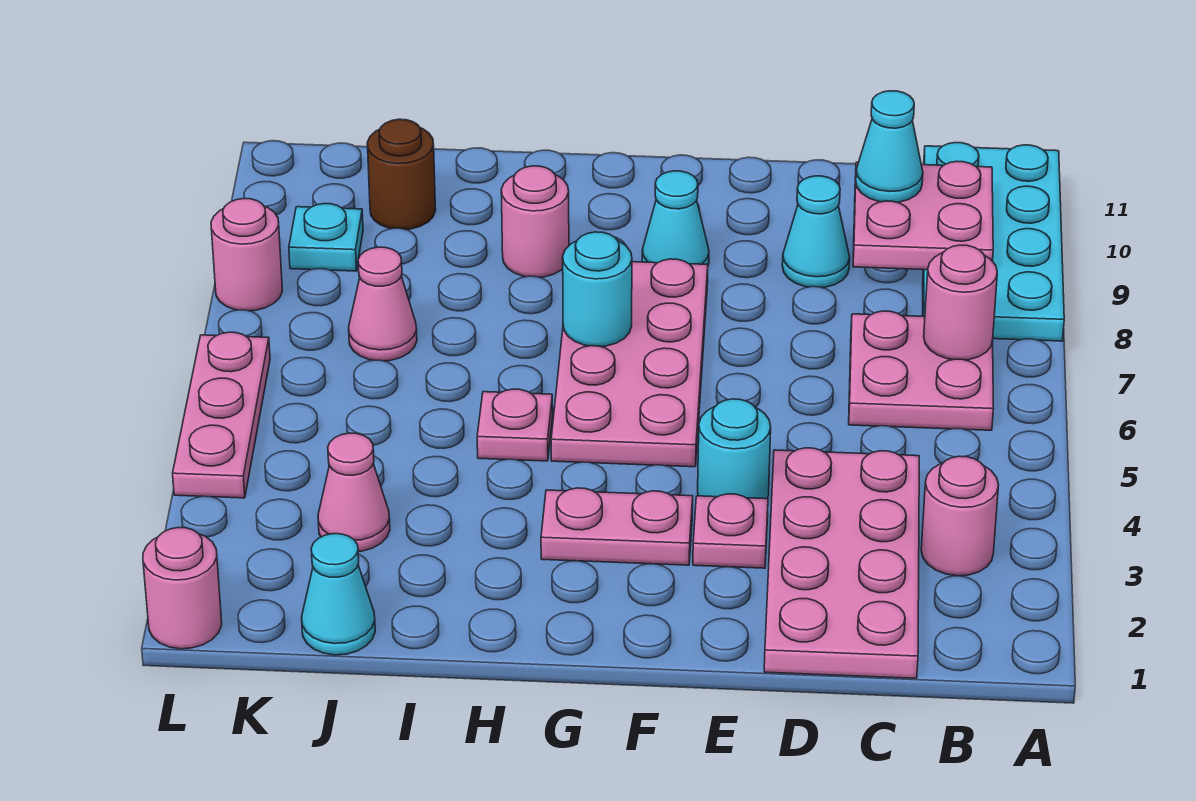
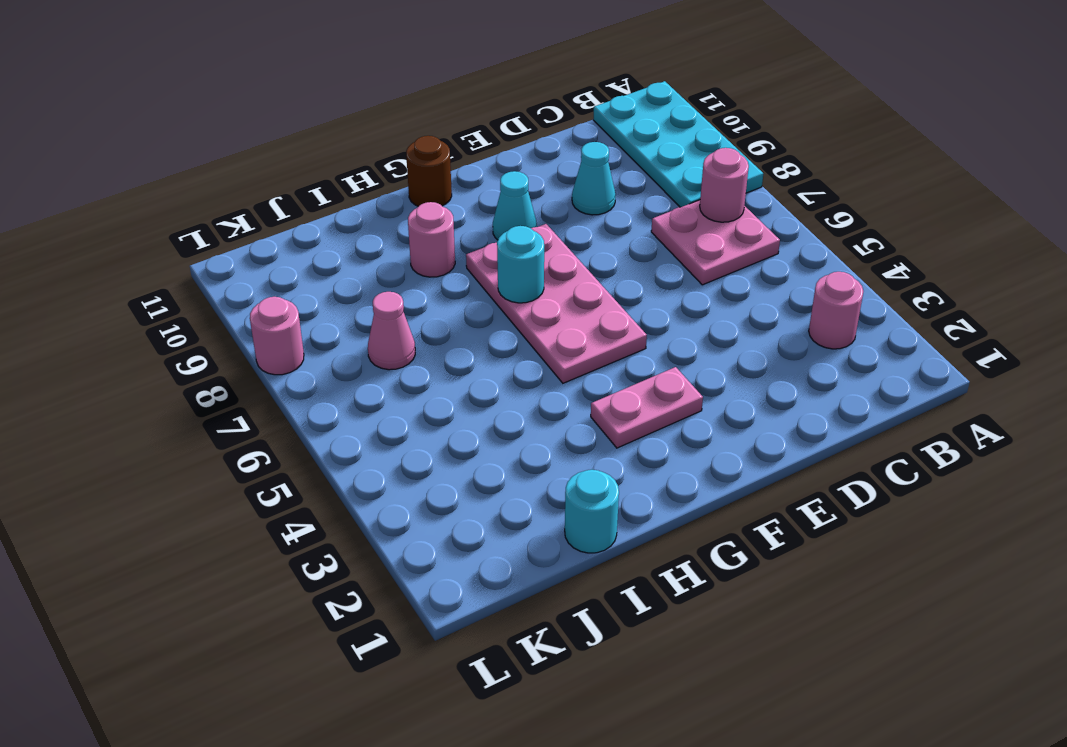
brown round brick G11 level 1 -> brown round brick J10 level 1
cyan round brick I1 level 1 -> cyan round brick E4 level 1
none -> pink plate C1:D4 level 1
none -> pink plate E3 level 1
none -> pink plate H5 level 1

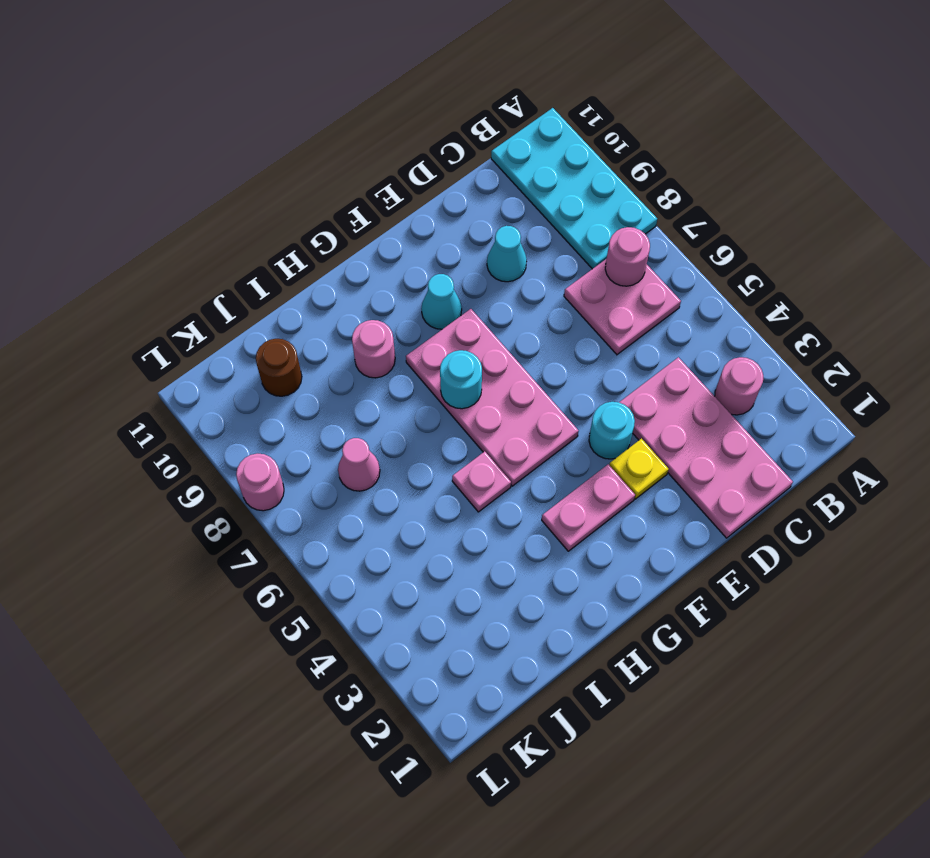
yellow plate E3 level 1 -> pink plate E3 level 1
none -> cyan cone J1 level 1
none -> pink cone J3 level 1
none -> cyan plate K9 level 1

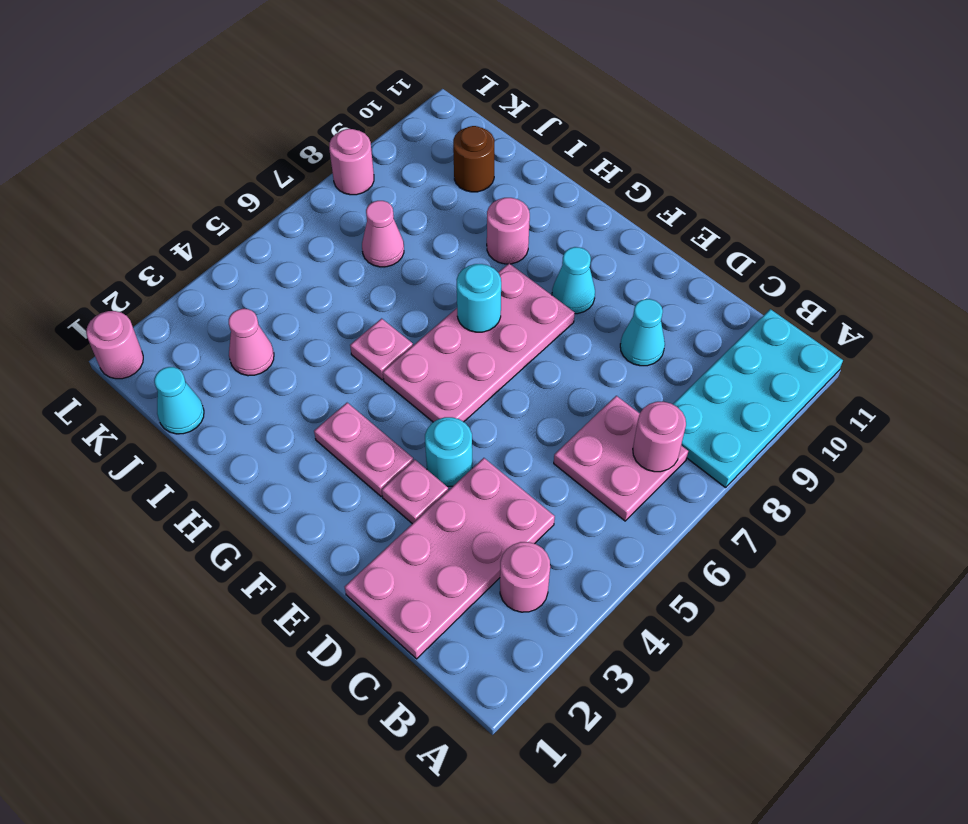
none -> cyan plate K9 level 1
none -> pink plate L4:L6 level 1
none -> pink plate B9:C10 level 2

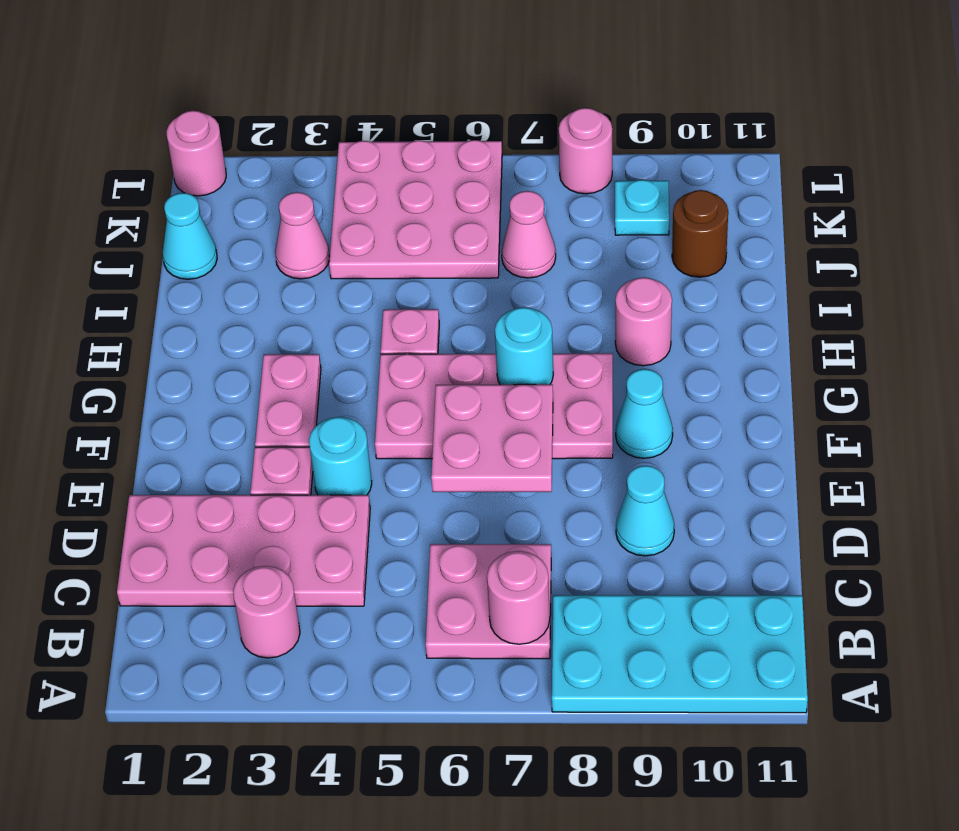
pink plate E6:F7 level 2 -> pink plate B9:C10 level 2
pink plate J4:L6 level 1 -> pink plate L4:L6 level 1
none -> cyan cone C10 level 3

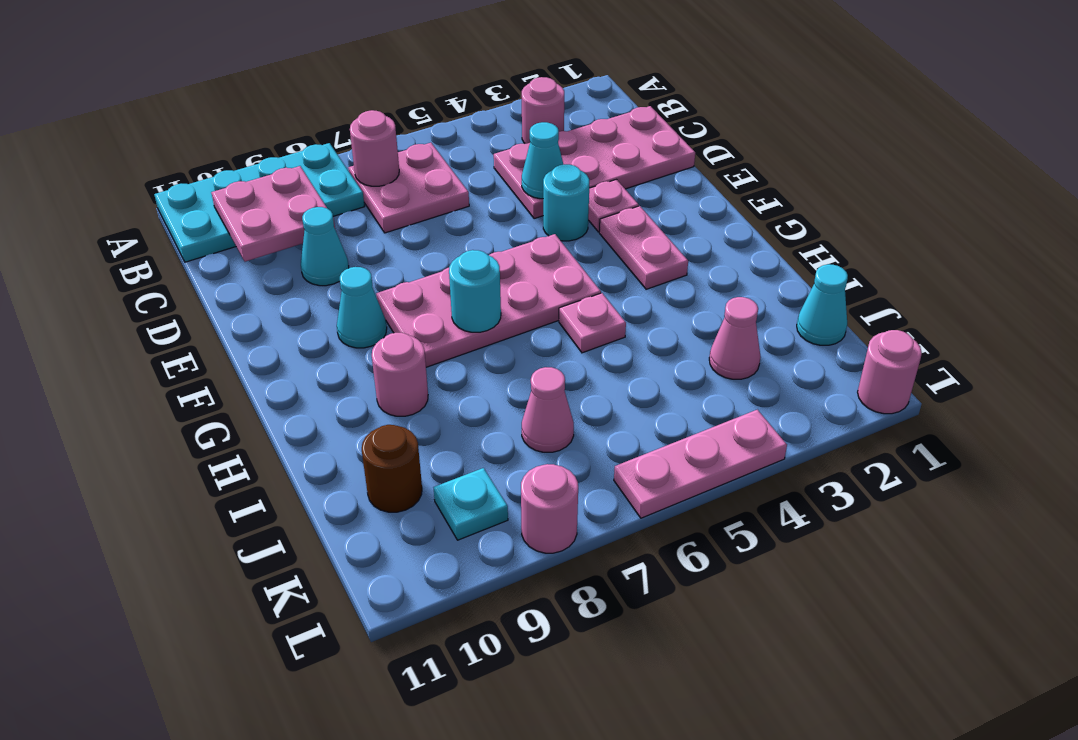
cyan cone D4 level 2 -> cyan cone C10 level 3

